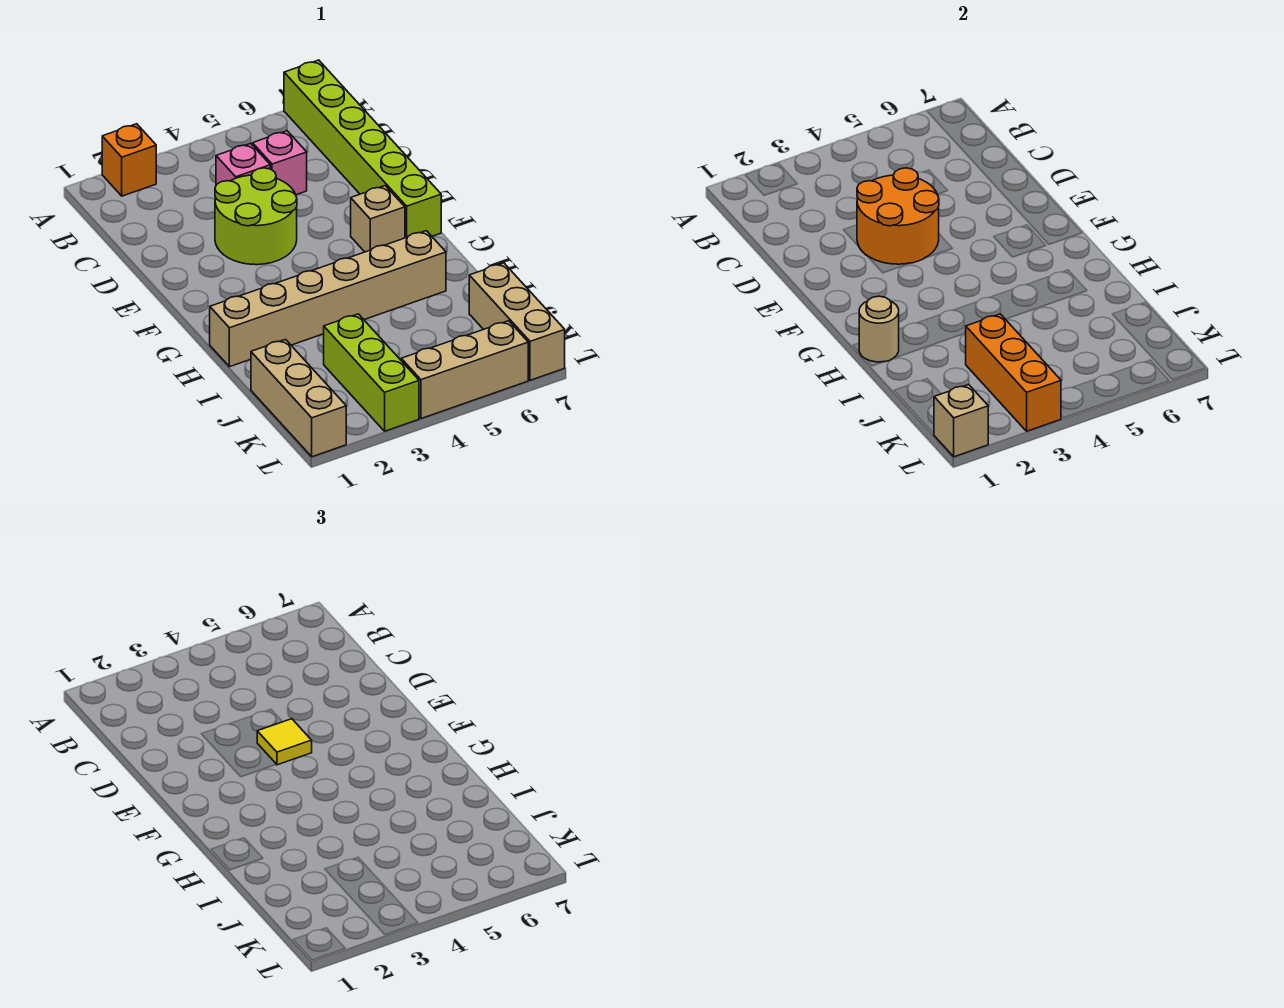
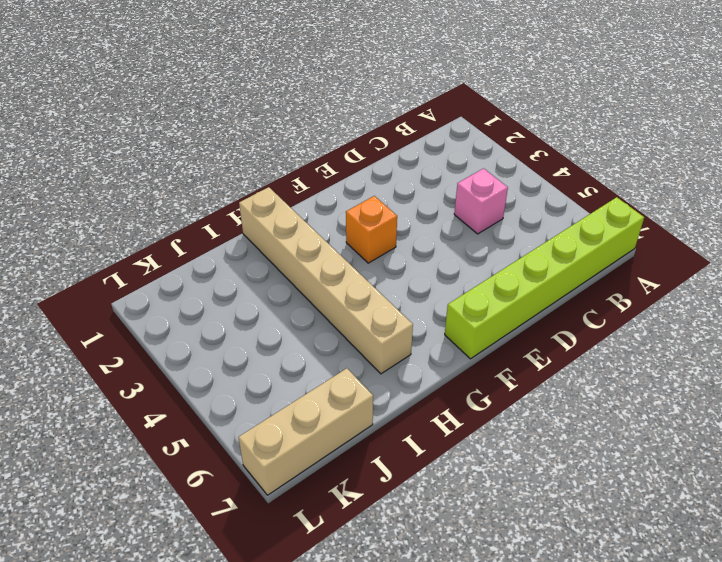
orange brick F3 level 1 -> orange brick A2 level 1
none -> pink brick C5 level 1
none -> lime round brick D3:E4 level 1
none -> tan brick F6 level 1

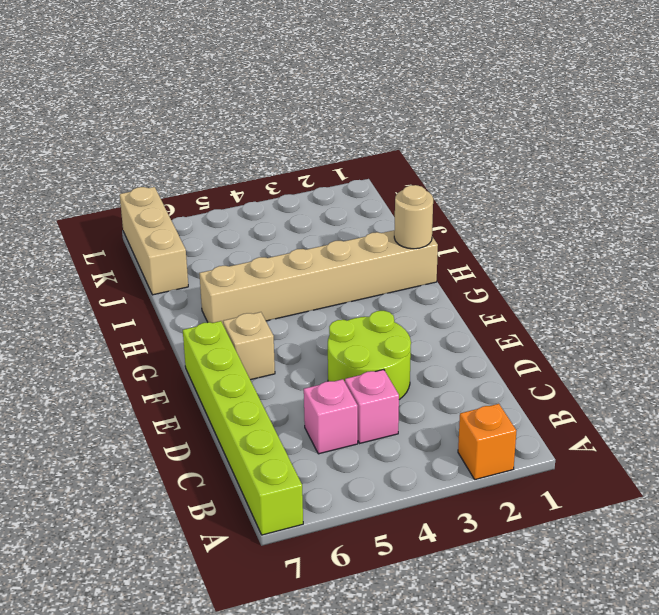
none -> tan brick J1:L1 level 1
none -> lime brick J3:L3 level 1
none -> tan brick L4:L6 level 1

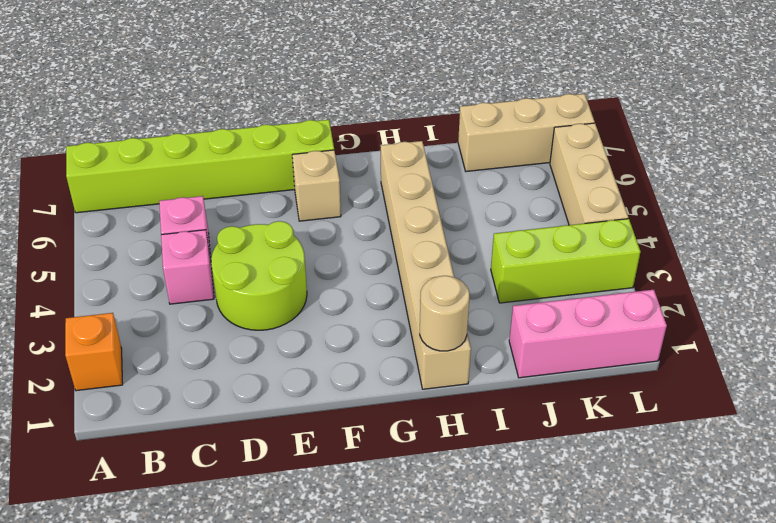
pink brick J1:L1 level 1 -> tan brick J1:L1 level 1
none -> orange round brick D3:E4 level 2
none -> orange brick J3:L3 level 2
none -> tan brick L1 level 2

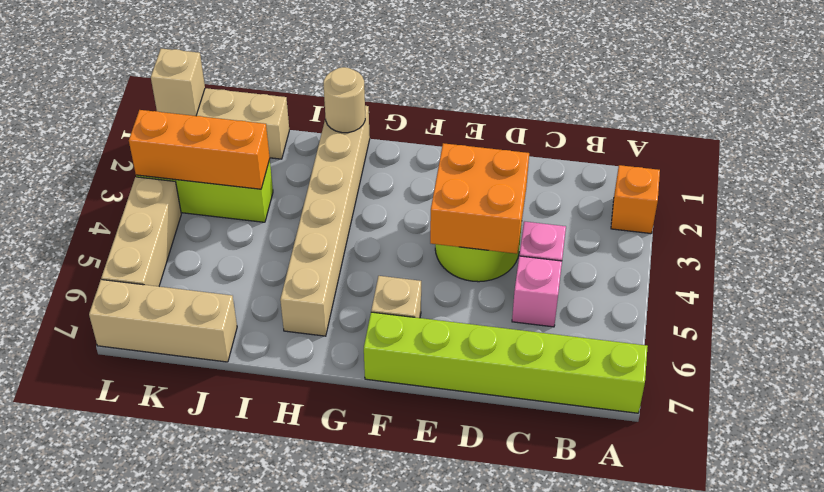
orange brick D3:E4 level 2 -> orange round brick D3:E4 level 2
none -> yellow tile E4 level 3

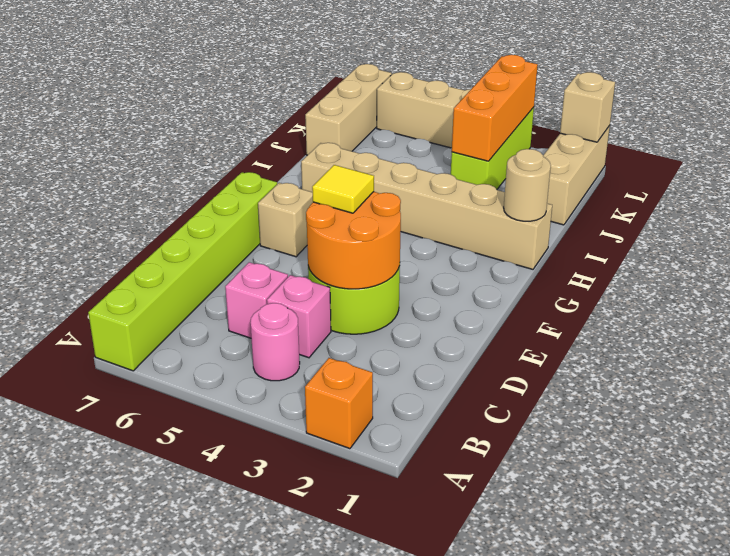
pink round brick B4 level 1 -> none

